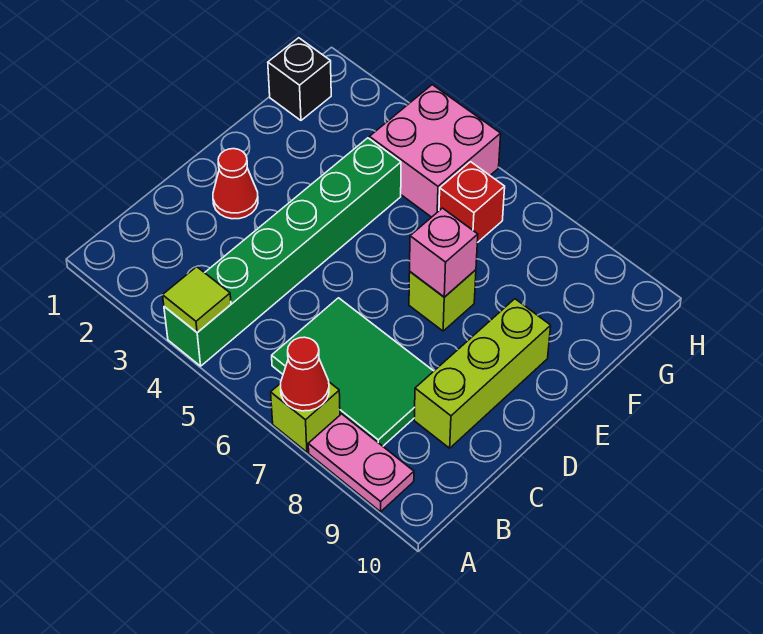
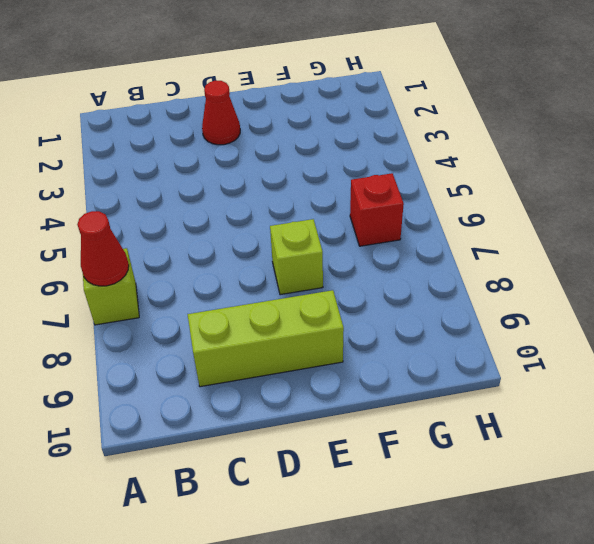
none -> green brick A4:F4 level 1
none -> pink plate A8:A9 level 1
none -> green tile B6:C8 level 1

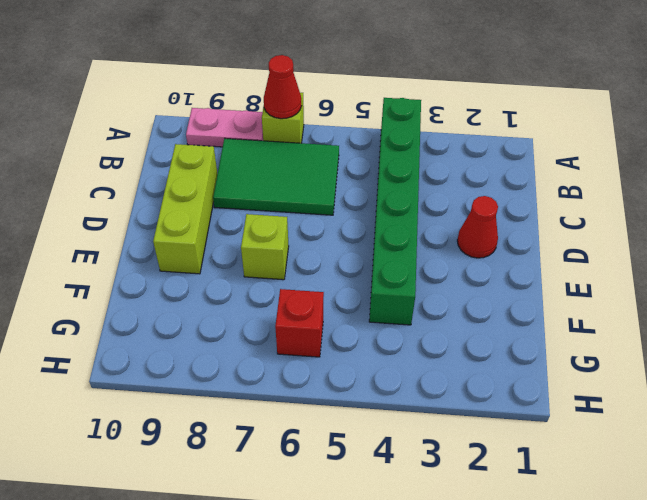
none -> black brick G1 level 1
none -> pink brick G4:H5 level 1
none -> lime tile A4 level 2

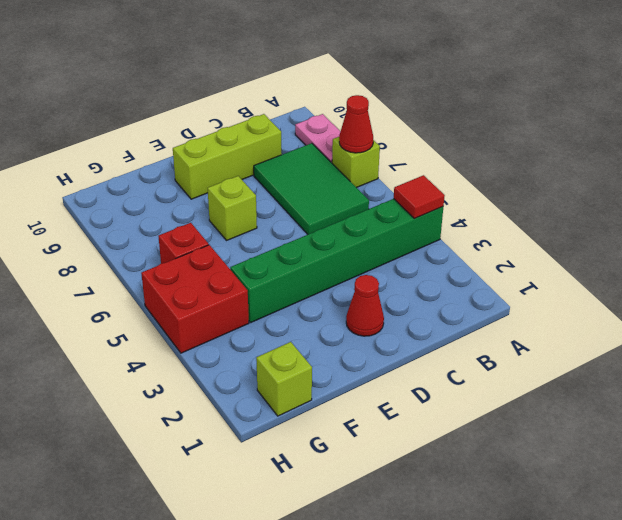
red tile A4 level 2 -> lime tile A4 level 2
lime brick G1 level 1 -> black brick G1 level 1
red brick G4:H5 level 1 -> pink brick G4:H5 level 1
none -> pink brick E7 level 2

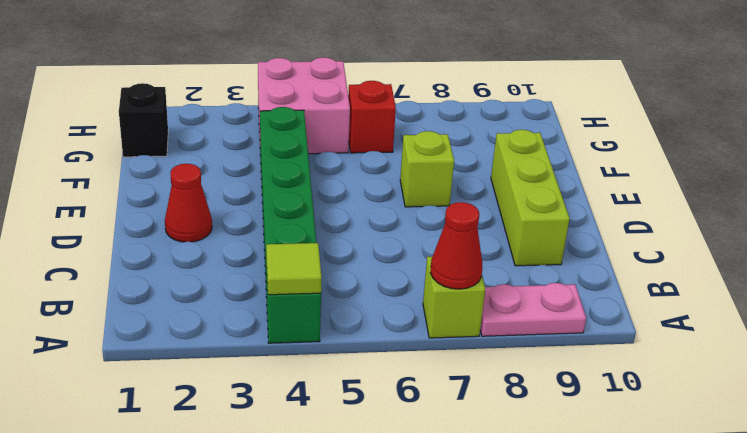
none -> green tile B6:C8 level 1
none -> pink brick E7 level 2

